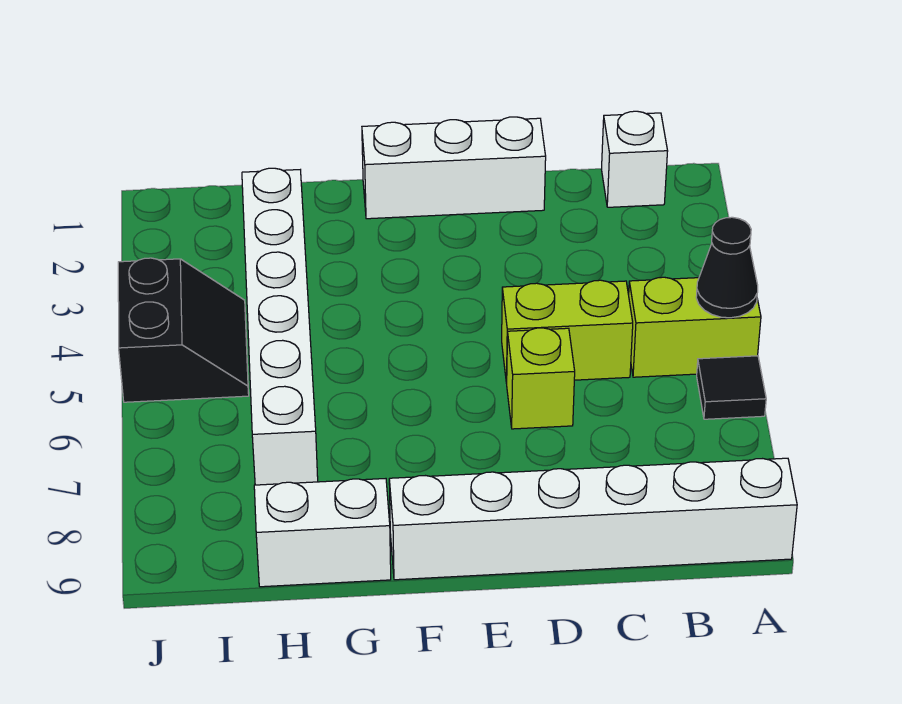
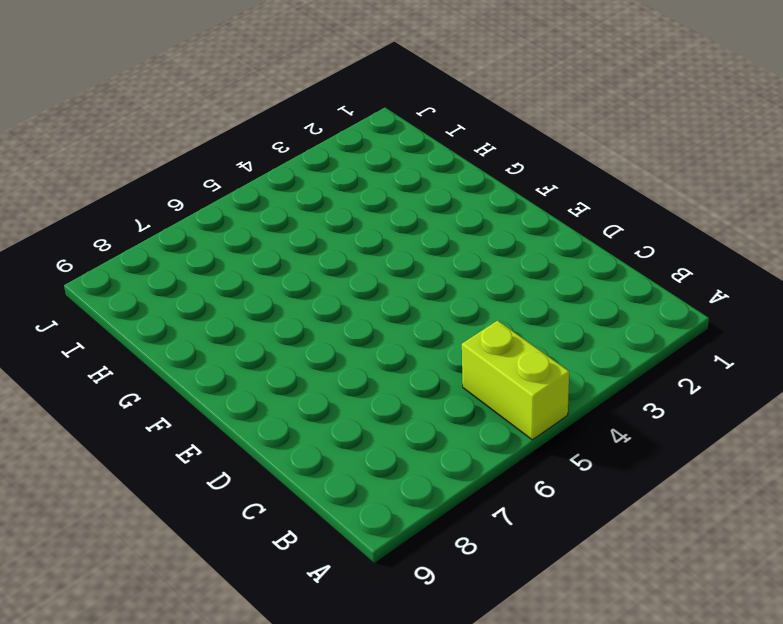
none -> black tile A6 level 1
none -> white brick A9:F9 level 1

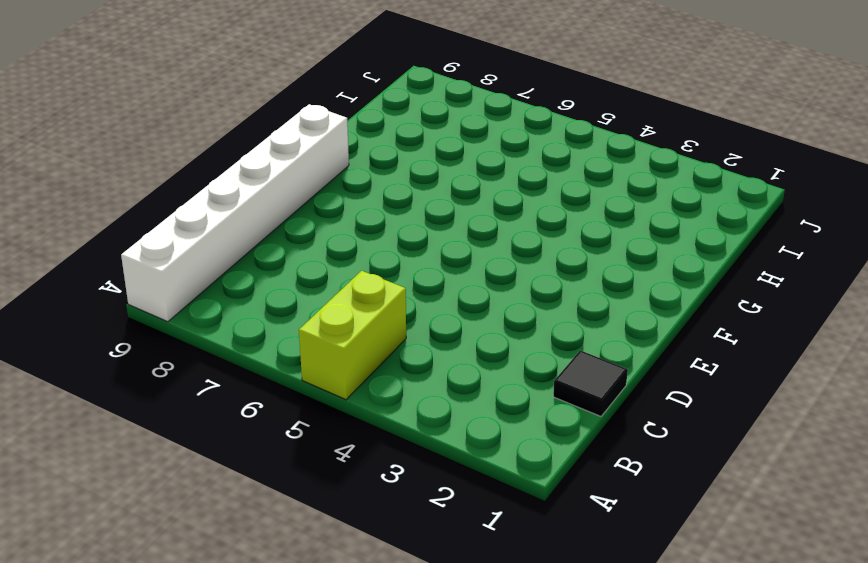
black tile C1 level 1 -> black tile A6 level 1
none -> white brick B1 level 1
none -> lime brick C5:D5 level 1

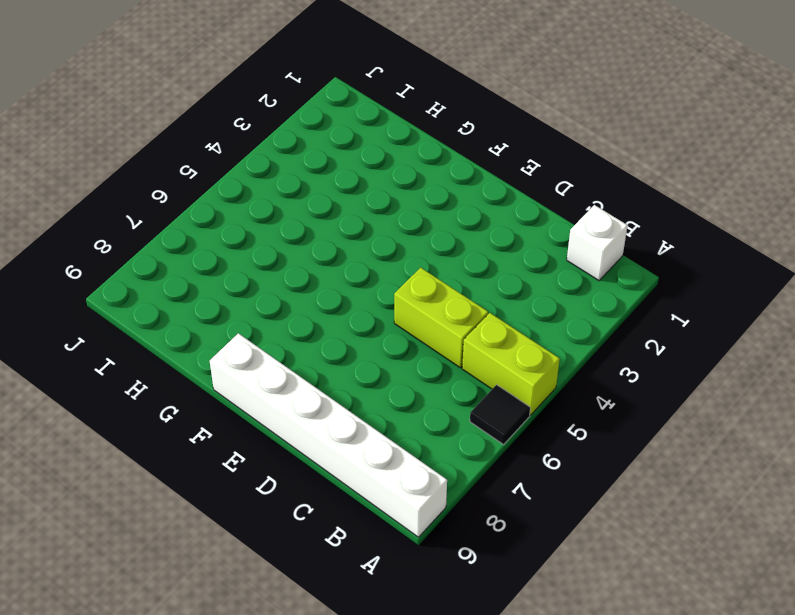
none -> white brick D1:F1 level 1
none -> lime brick D6 level 1

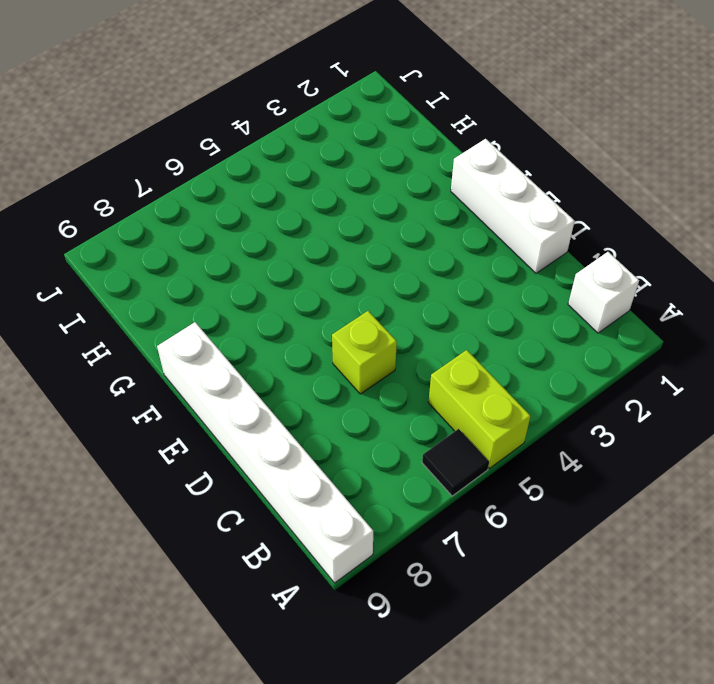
none -> lime brick C5:D5 level 1
none -> white brick G9:H9 level 1

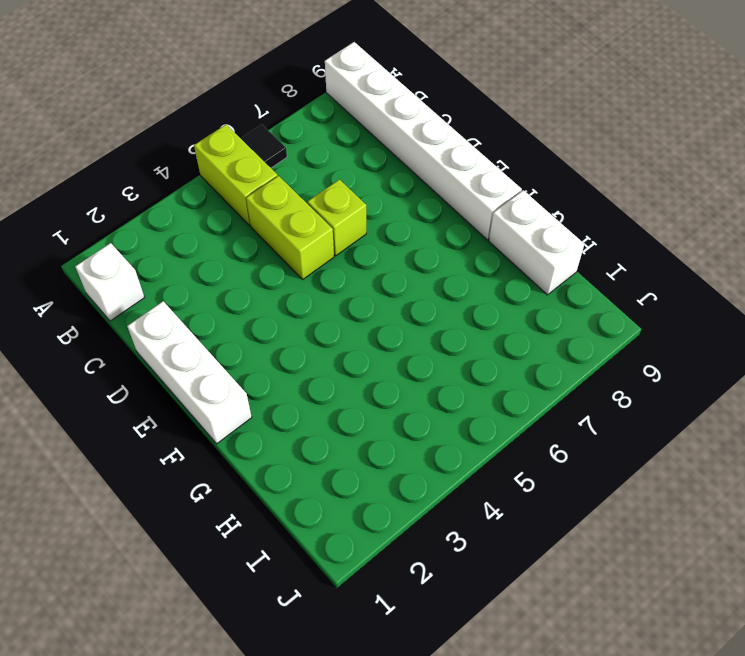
none -> white brick H2:H7 level 1
none -> black slope I4:J5 level 1 top J

